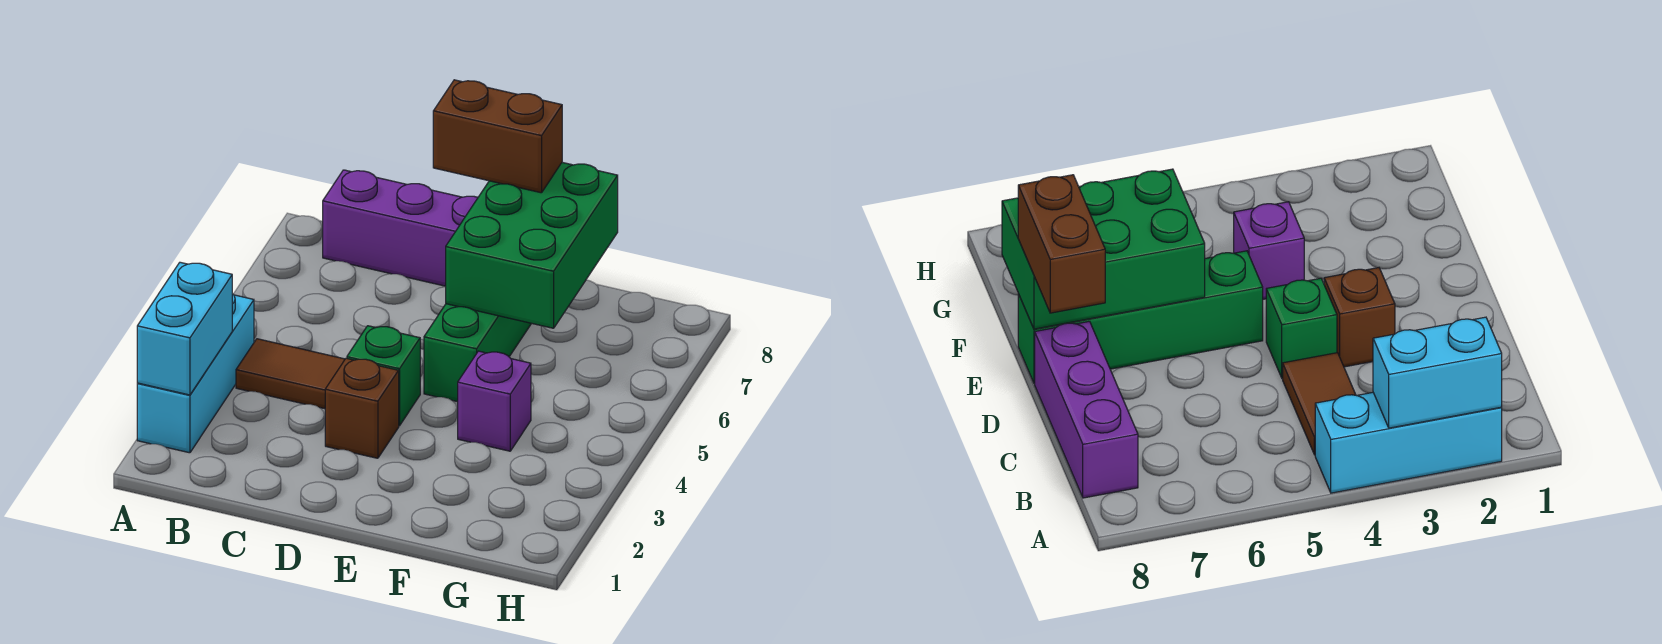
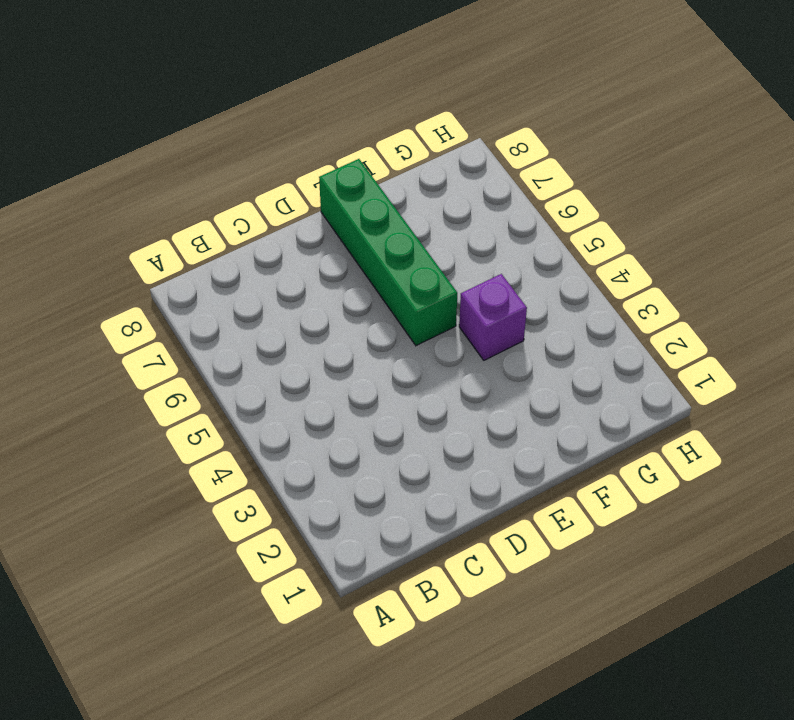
none -> cyan brick A2:A4 level 1
none -> brown tile B4:C4 level 1

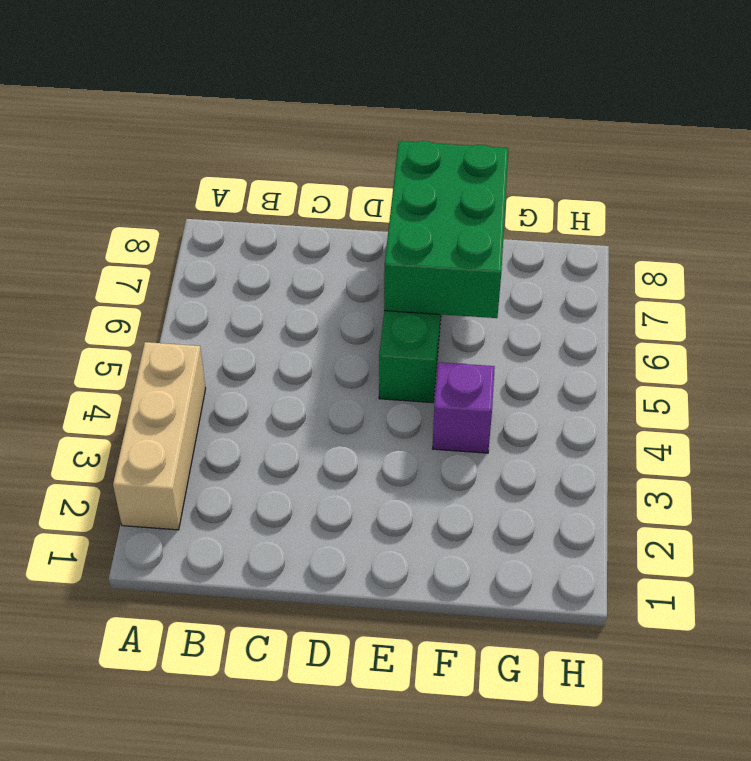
tan brick A2:A4 level 1 -> cyan brick A2:A4 level 1
none -> brown tile B4:C4 level 1
none -> purple brick B8:D8 level 1

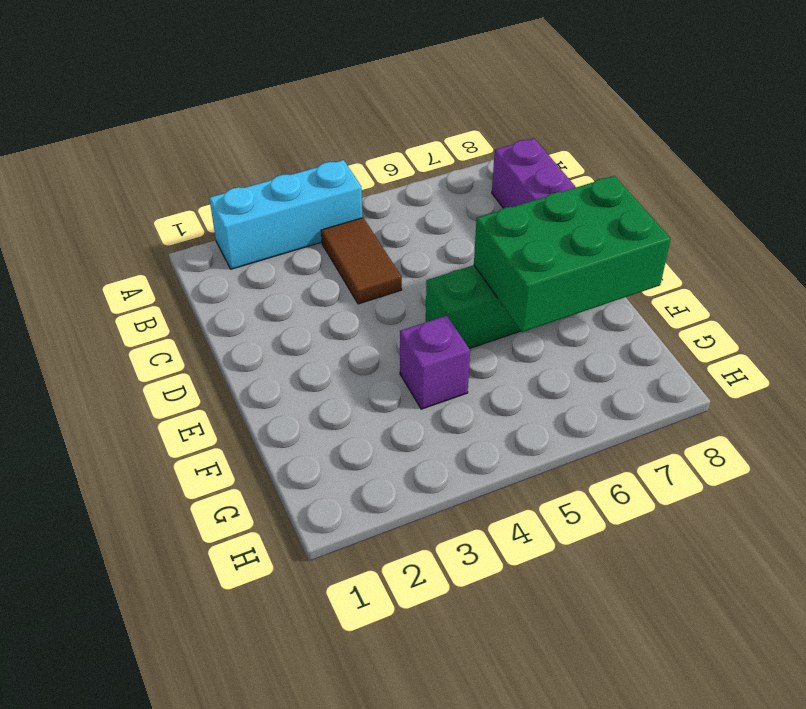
none -> brown brick D3 level 1
none -> green brick D4 level 1

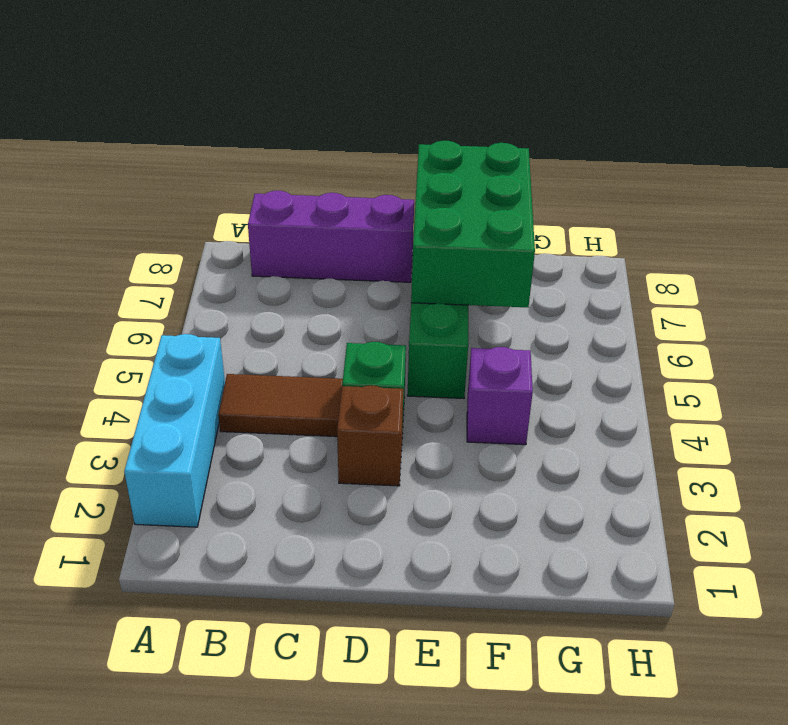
none -> cyan brick A2:A3 level 2
none -> brown brick D8:E8 level 3

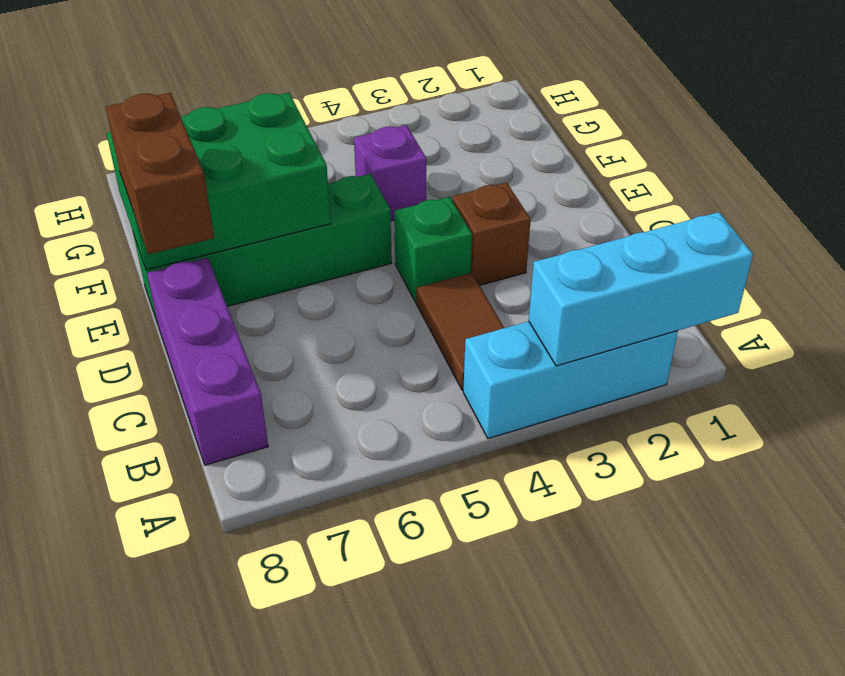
cyan brick A1:A3 level 2 -> cyan brick A2:A3 level 2

